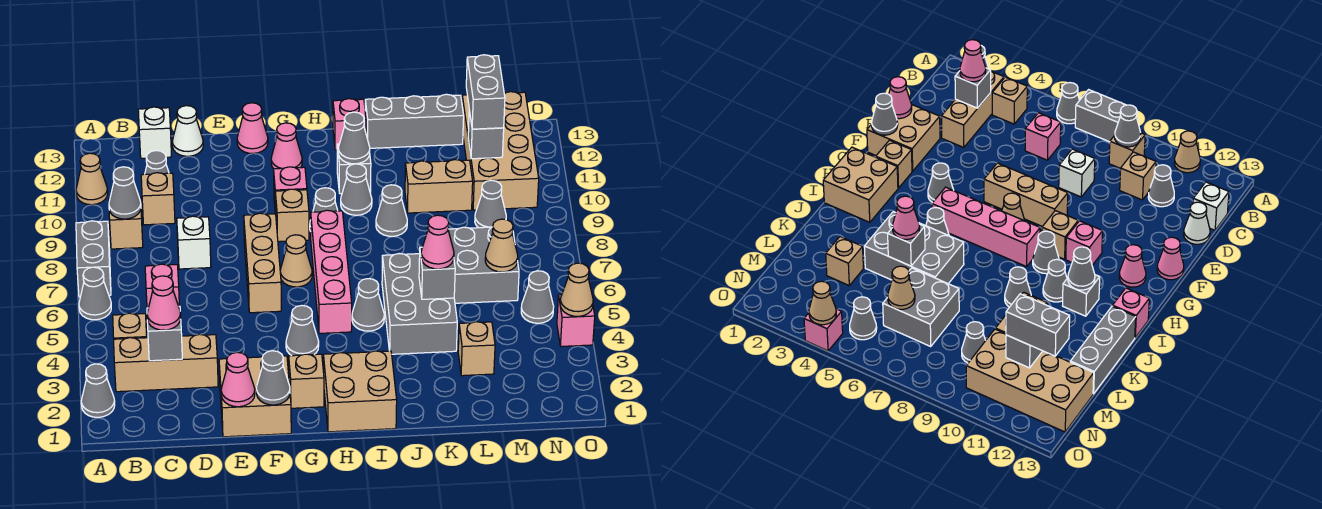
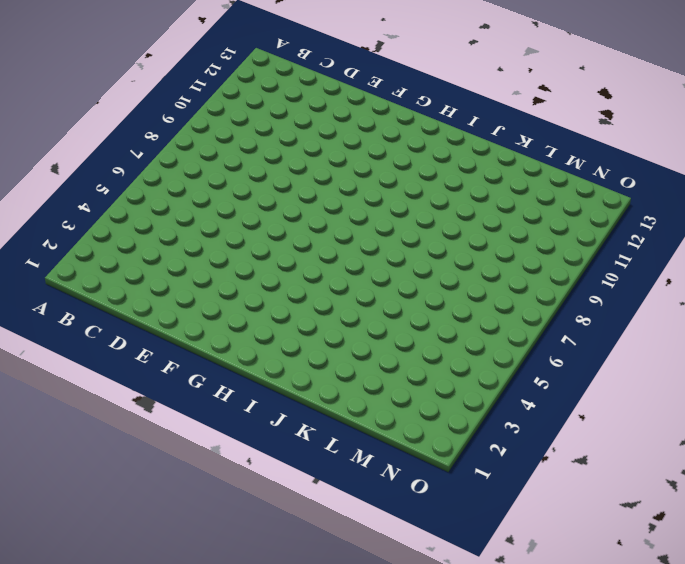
none -> grey cone A2 level 1
none -> grey cone A6 level 1
none -> grey brick A7:A8 level 1
none -> tan cone A11 level 1

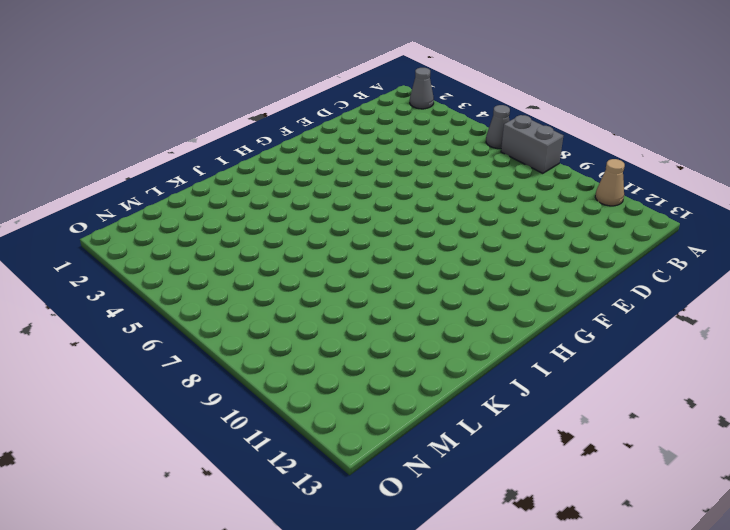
none -> tan brick B3:D3 level 1
none -> tan brick B4 level 1
none -> tan brick B9 level 1
none -> pink brick C6 level 1

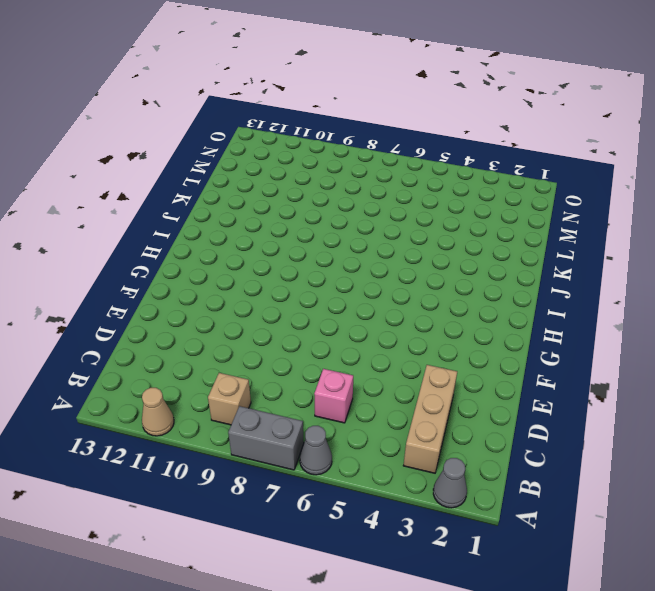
none -> tan brick B4 level 1
none -> tan brick C10 level 1
none -> grey cone C11 level 1
none -> white brick C13 level 1

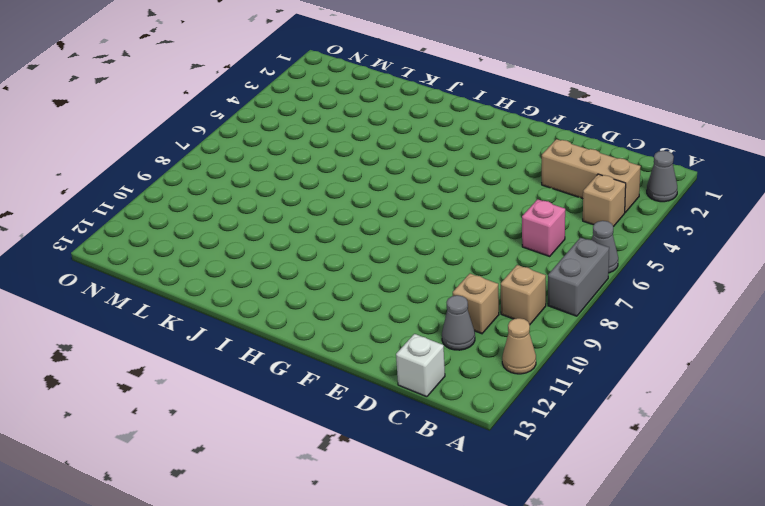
none -> white brick D8 level 1
none -> white cone D13 level 1
none -> tan brick E1:F2 level 1
none -> tan brick F6:F8 level 1

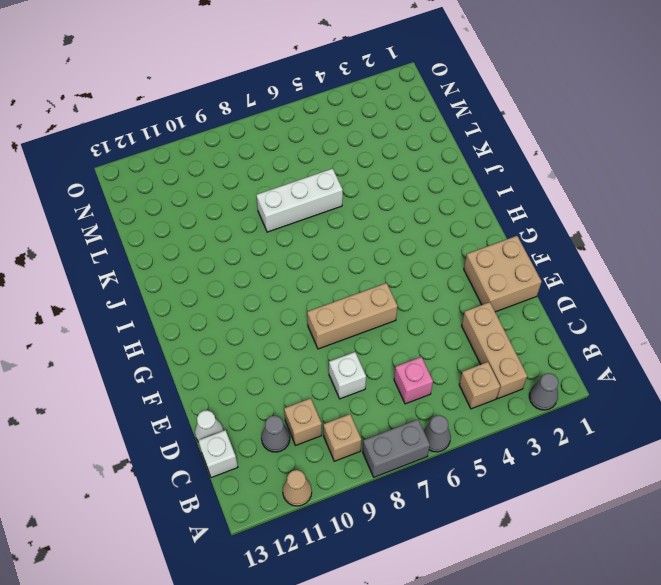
white brick K6:K8 level 1 -> grey brick J4:K6 level 1
none -> pink cone F13 level 1
none -> tan brick G2 level 1
none -> grey cone G4 level 1
none -> tan cone G7 level 1

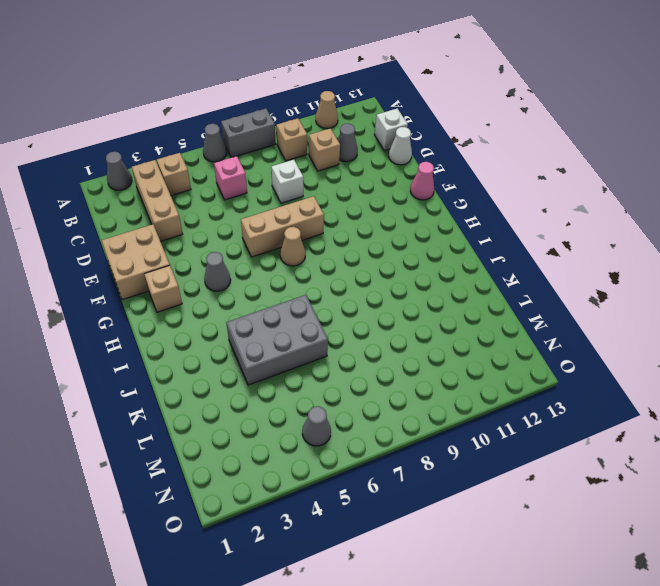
none -> tan brick G9 level 1
none -> pink brick G10 level 1
none -> pink cone G12 level 1
none -> tan brick H1:I2 level 1

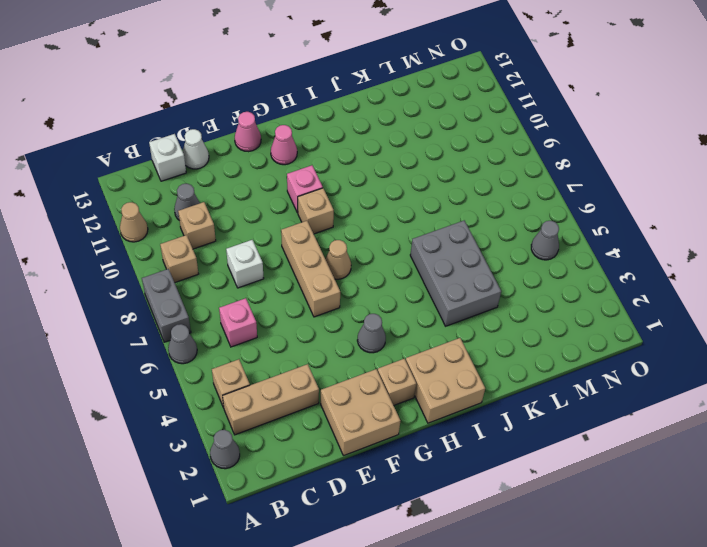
none -> pink brick H5:H8 level 1
none -> grey cone H9 level 1
none -> grey cone I5 level 1
none -> grey cone I10 level 1

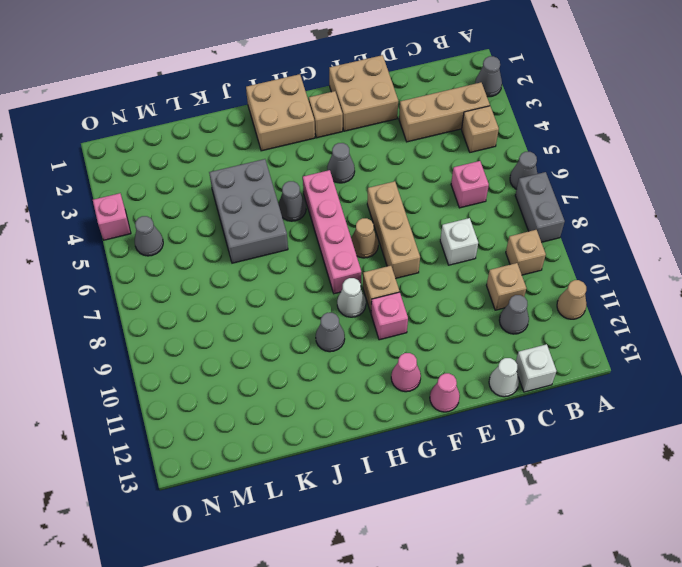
white cone H9 level 1 -> grey cone H9 level 1
none -> grey brick I11 level 1
none -> pink brick I13 level 1
none -> grey cone J9 level 1
none -> grey brick J13:L13 level 1

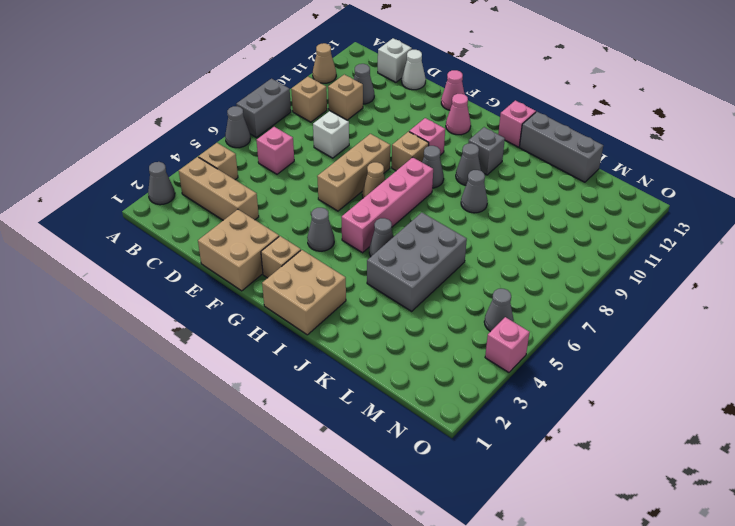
none -> tan brick K10:L10 level 1
none -> tan brick L3 level 1
none -> grey brick L6:M7 level 1
none -> grey cone M9 level 1

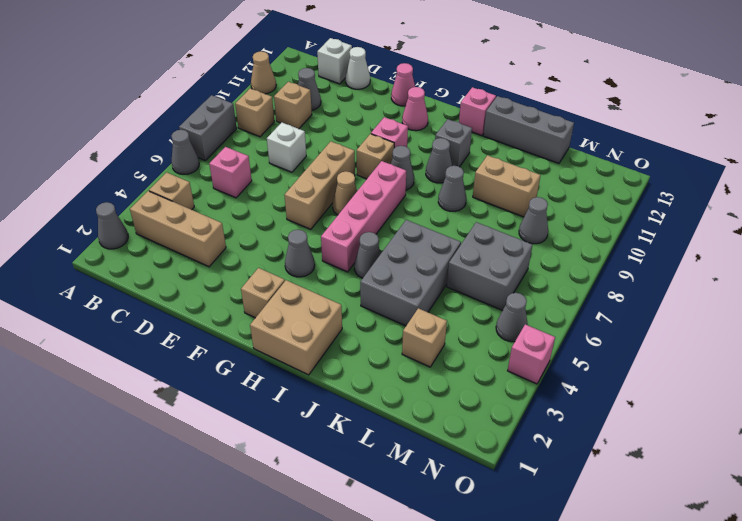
none -> tan brick E1:F2 level 1
none -> tan brick M10:N13 level 1
none -> grey cone B9 level 2
none -> grey brick C3 level 2

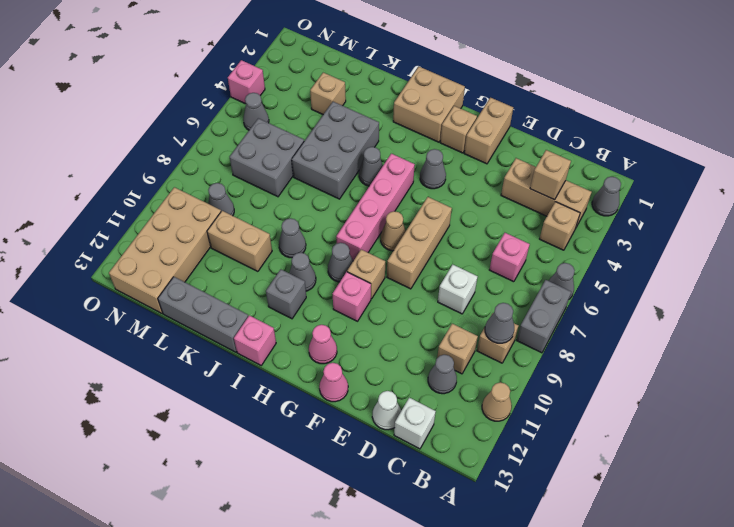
tan brick C3 level 2 -> grey brick C3 level 2
tan brick F1:F2 level 1 -> tan brick E1:F2 level 1
none -> pink cone E1 level 2
none -> grey cone F1 level 2
none -> grey cone I11 level 2
none -> grey brick K5 level 2

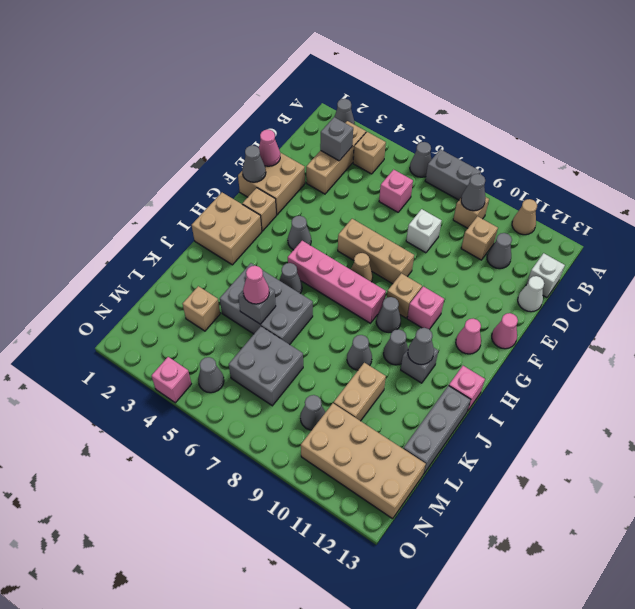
none -> tan cone M6 level 2
none -> grey brick M11 level 2
none -> tan cone O4 level 2
none -> pink cone C3 level 3

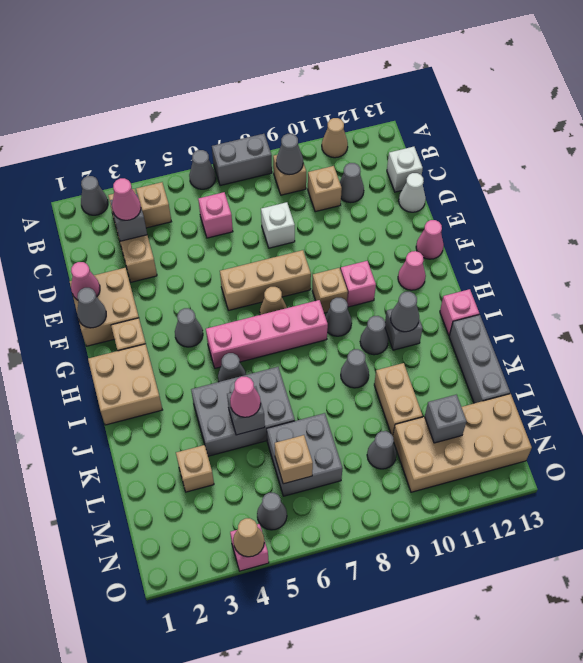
tan brick M6 level 2 -> tan cone M6 level 2
none -> grey brick M11:M12 level 3

